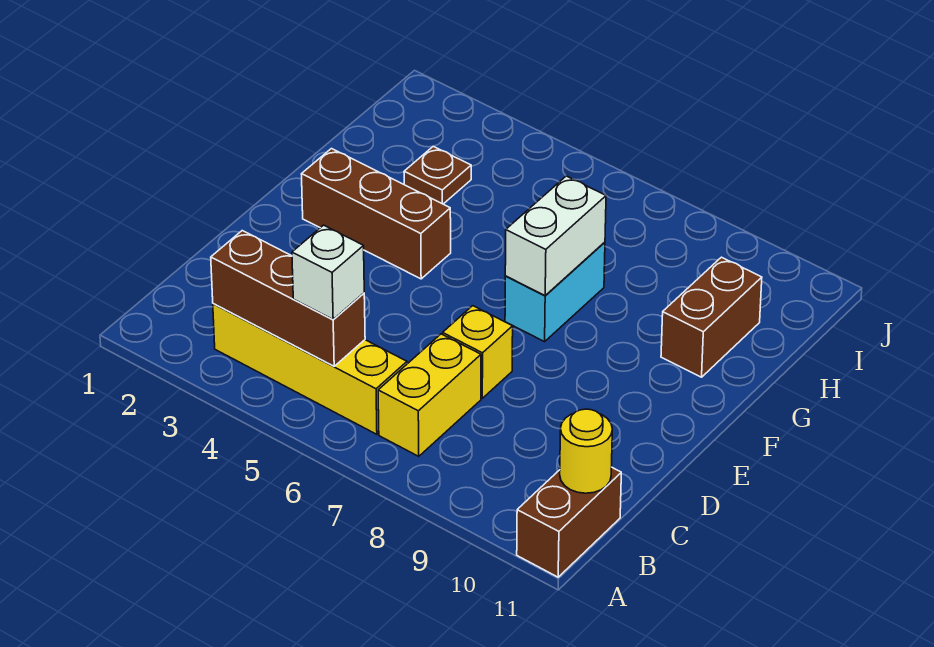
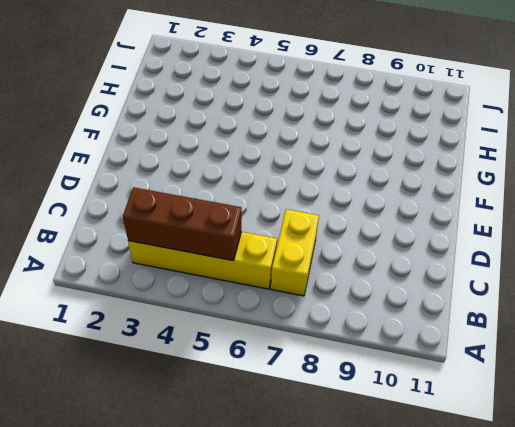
none -> brown brick A11:B11 level 1
none -> yellow brick D7 level 1
none -> brown brick F2:F4 level 1

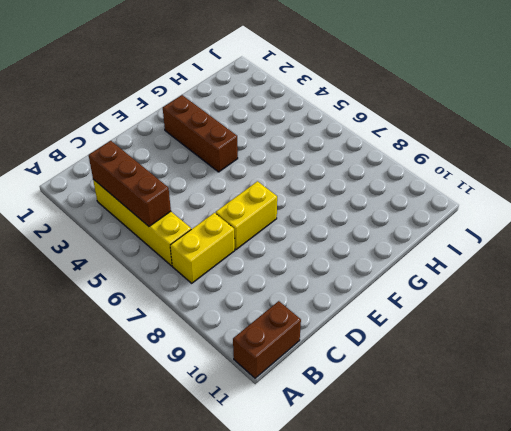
yellow brick D7:E7 level 1 -> yellow brick D7 level 1
none -> cyan brick F7:G7 level 1
none -> brown brick G10:H10 level 1
none -> brown plate H3 level 1

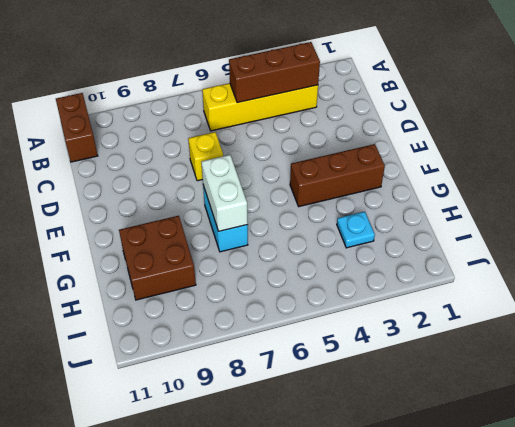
brown brick G9:H10 level 1 -> brown brick G10:H10 level 1
cyan plate H3 level 1 -> brown plate H3 level 1
none -> yellow brick B7:C7 level 1
none -> yellow round brick B11 level 2
none -> white brick B5 level 3

